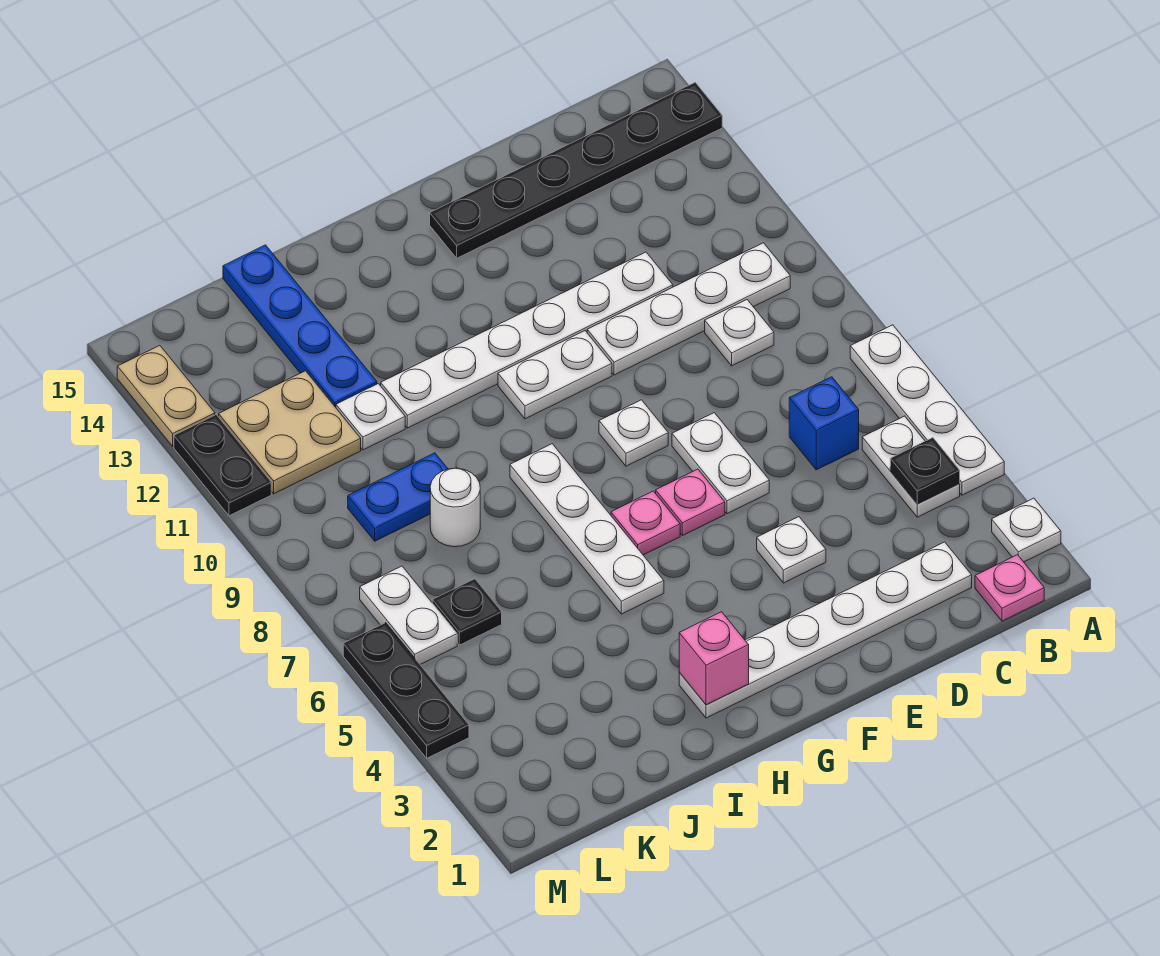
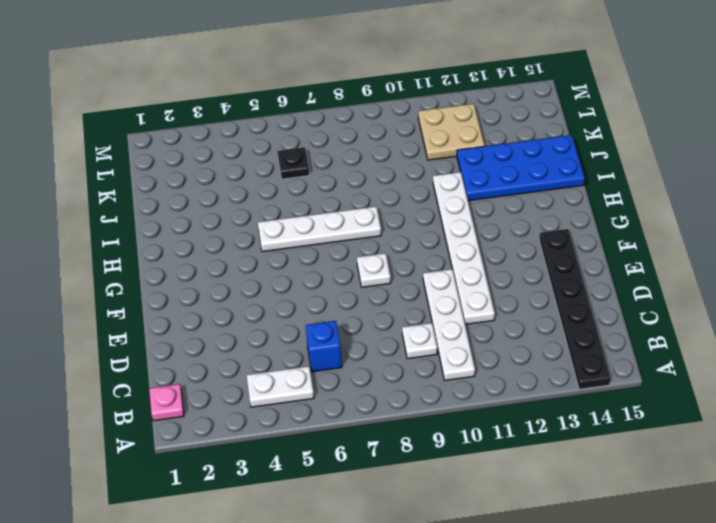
blue plate I12:J15 level 1 -> blue plate J12:J15 level 1
none -> white plate A2 level 1
none -> white plate A4:A7 level 1
none -> white plate C2:H2 level 1

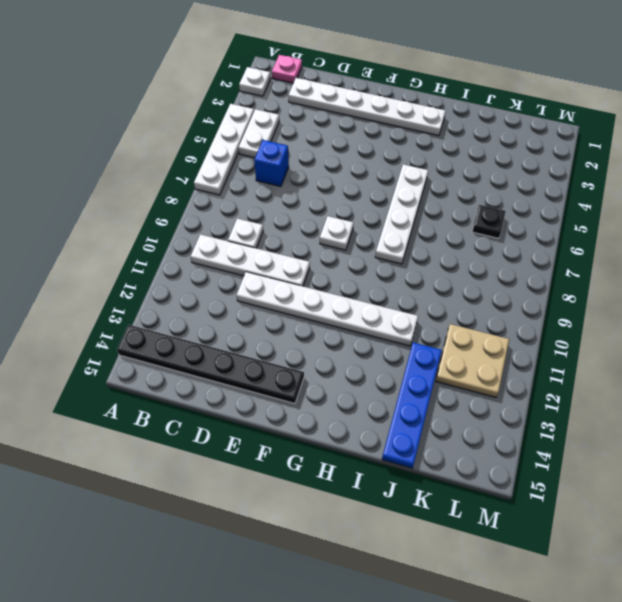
none -> white plate E4 level 1
none -> white plate E6:E7 level 1
none -> pink plate F6 level 1

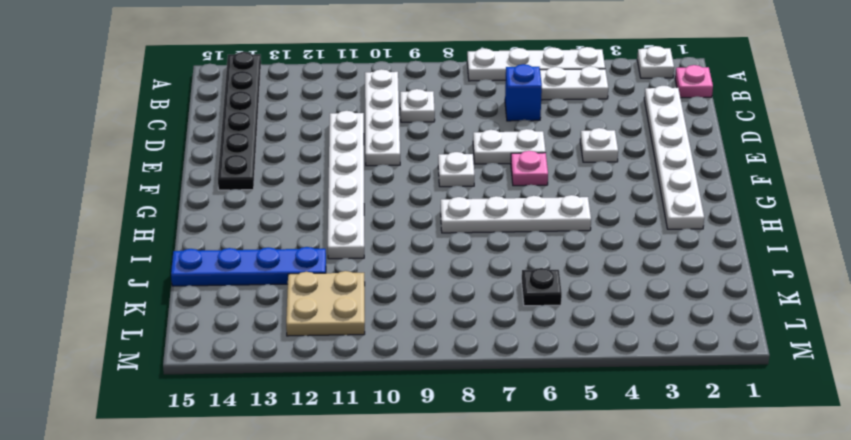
none -> white plate F10:G10 level 1
none -> pink plate G6 level 1
none -> white round brick J8 level 1

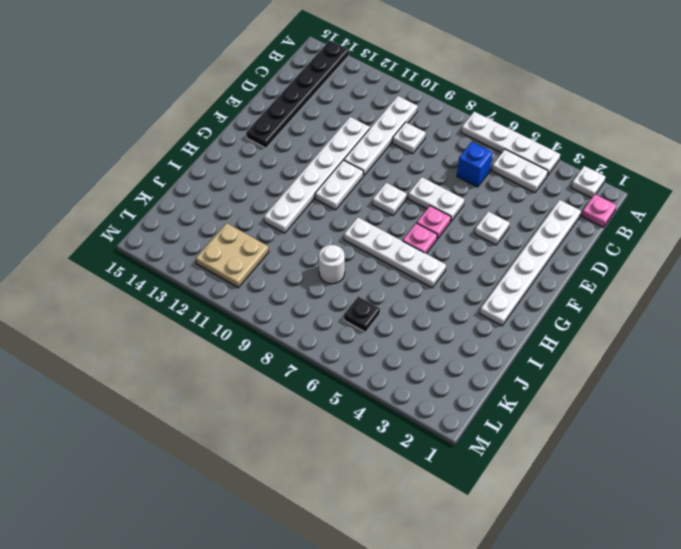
none -> blue plate J9:K9 level 1
none -> white plate J11 level 1
none -> blue plate J12:J15 level 1

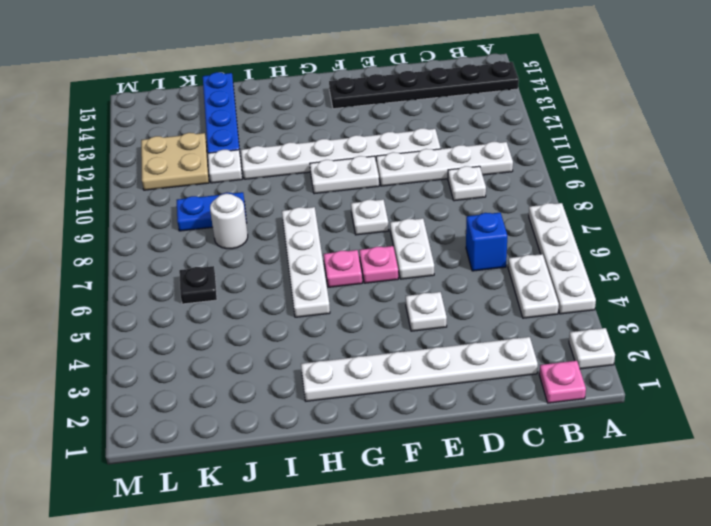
none -> white plate L6:L7 level 1
none -> black plate M4:M6 level 1
none -> black plate M11:M12 level 1

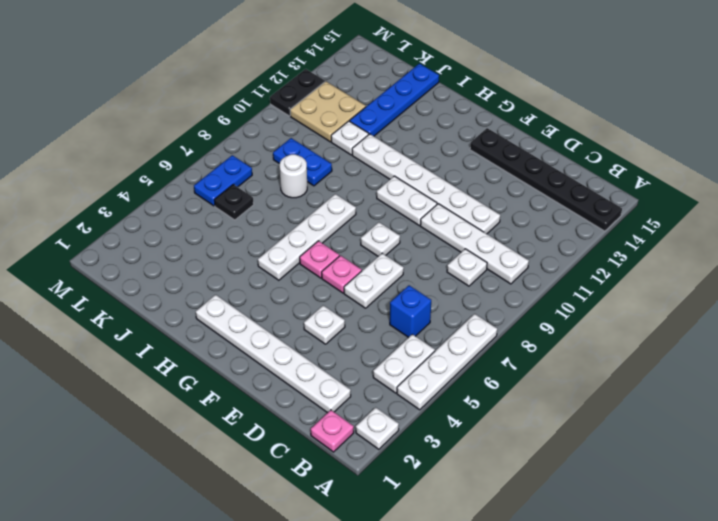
blue plate L6:L7 level 1 -> white plate L6:L7 level 1
none -> black plate M4:M6 level 1
none -> tan plate M13:M14 level 1
none -> black plate B4 level 2

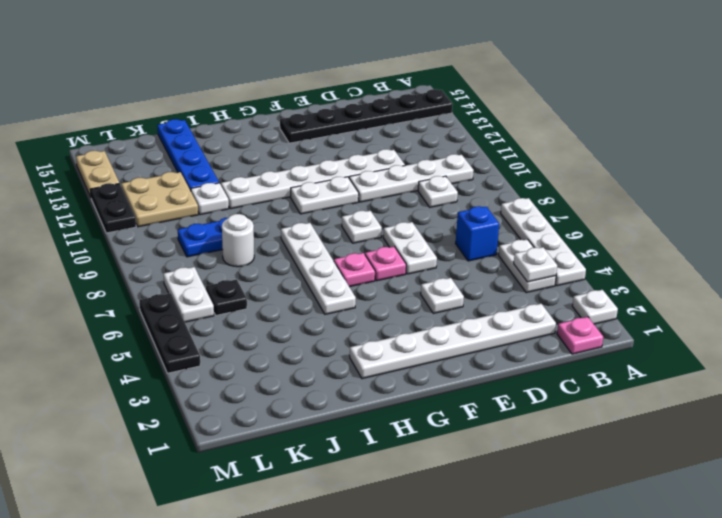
white plate B4 level 2 -> black plate B4 level 2
none -> pink brick H2 level 2

